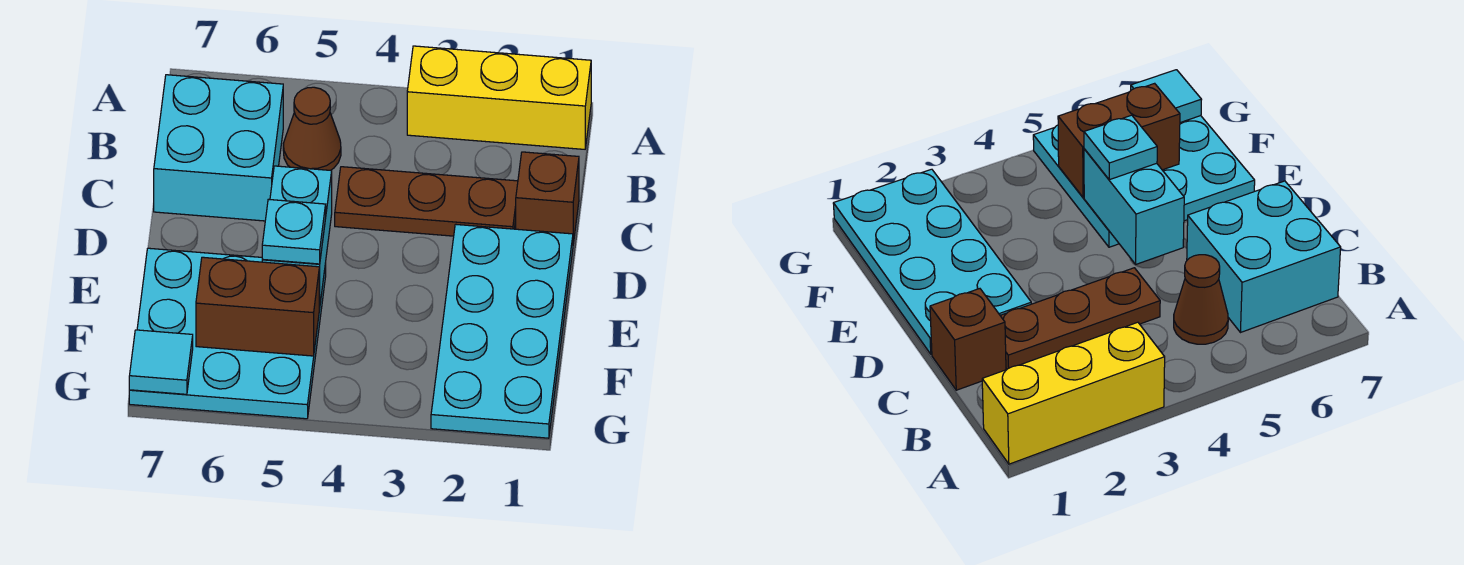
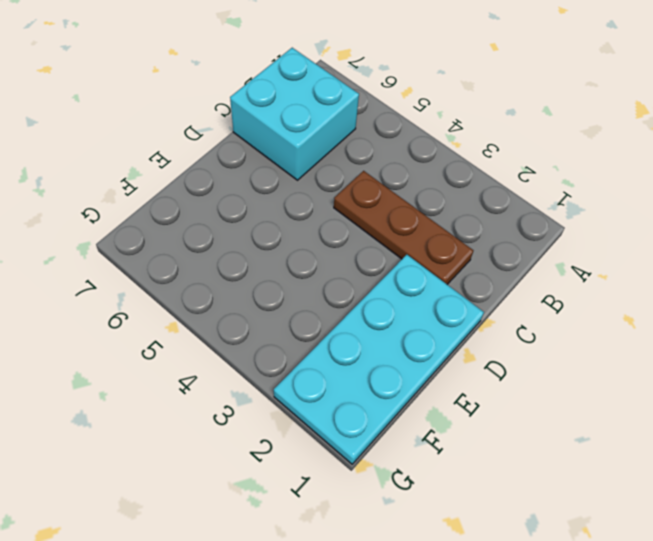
none -> yellow brick A1:A3 level 1
none -> brown cone B5 level 1

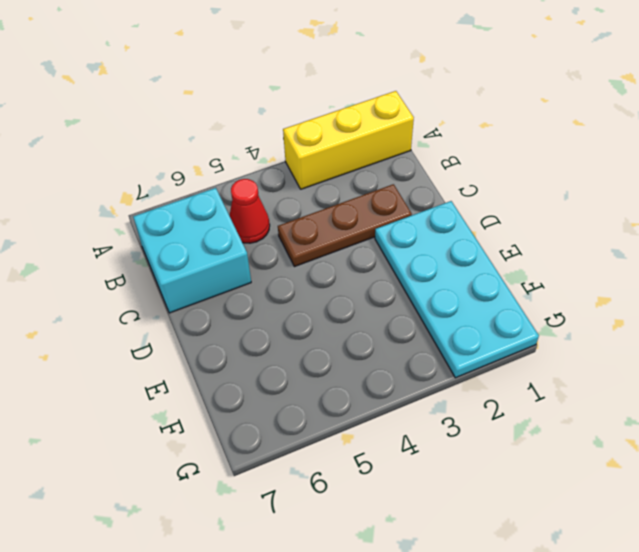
red cone B5 level 1 -> brown cone B5 level 1
none -> brown brick C1 level 1
none -> cyan plate E5:G7 level 1

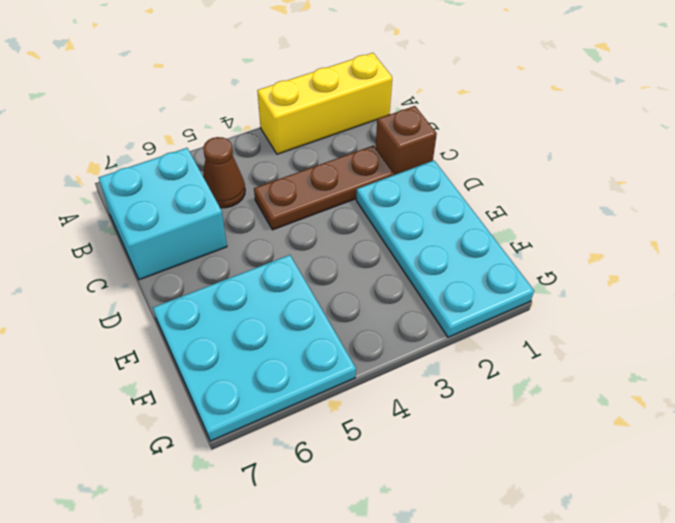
none -> cyan brick D5:E5 level 2
none -> brown brick F5:F6 level 2

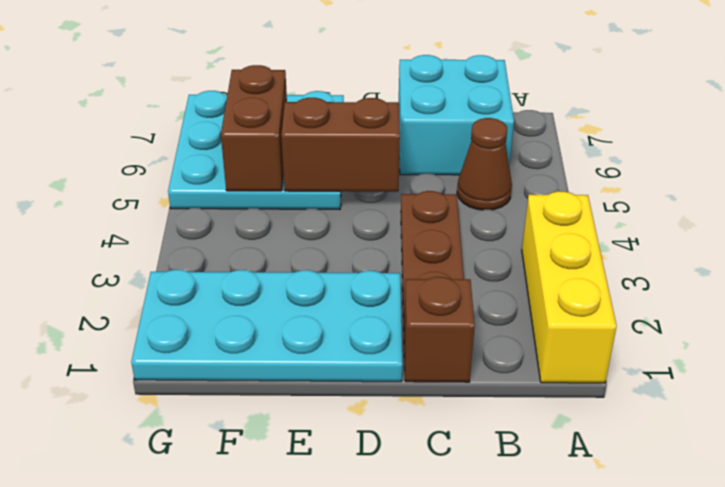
brown brick D5:E5 level 2 -> cyan brick D5:E5 level 2
none -> cyan tile G7 level 2
none -> cyan plate E5 level 3

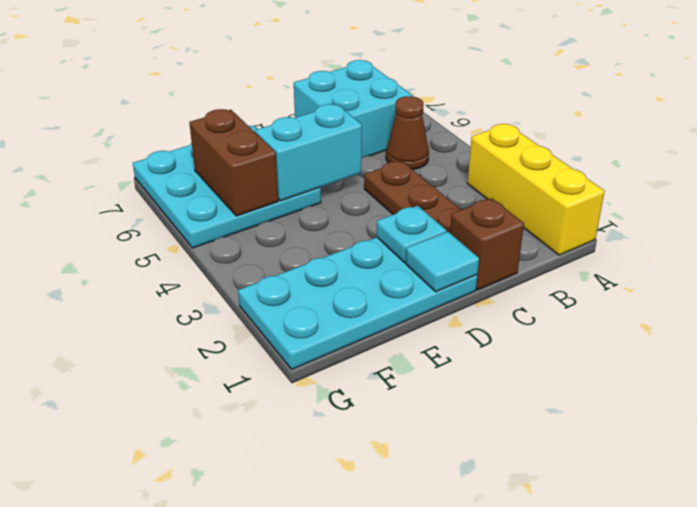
cyan tile D1 level 2 -> cyan tile G7 level 2
cyan plate D2 level 2 -> cyan plate E5 level 3

